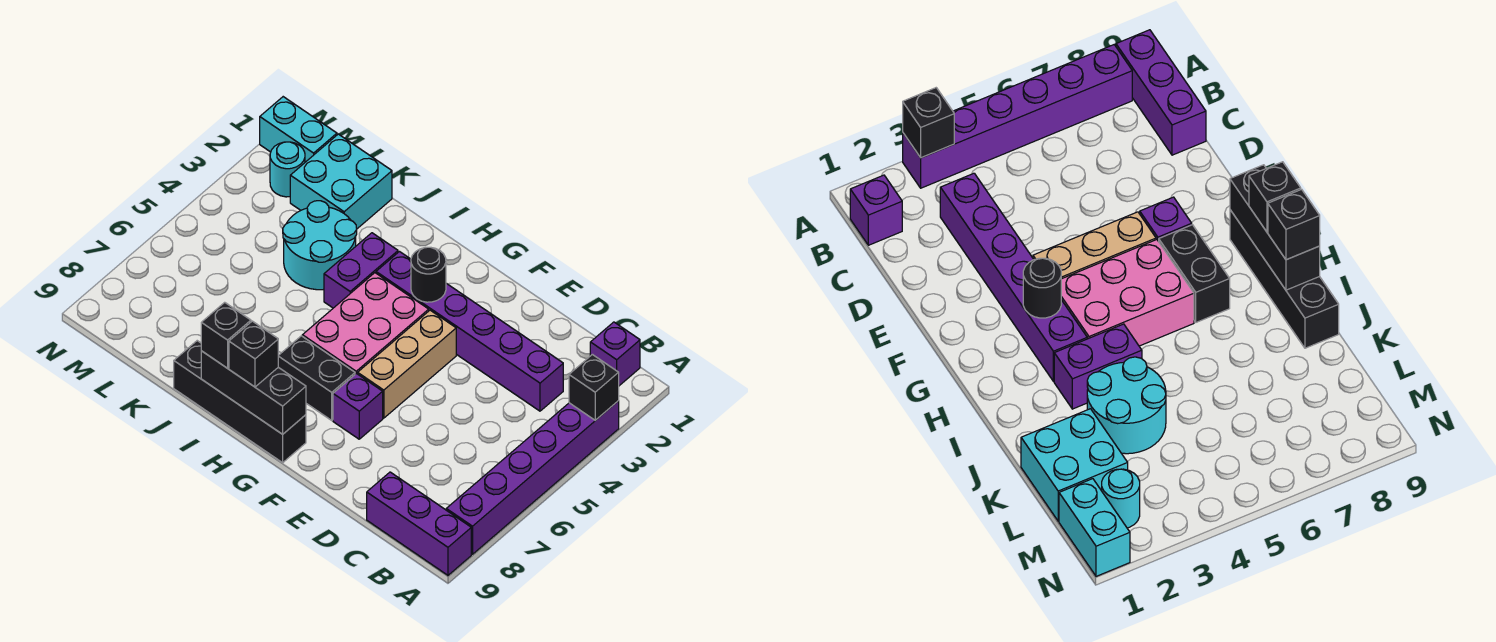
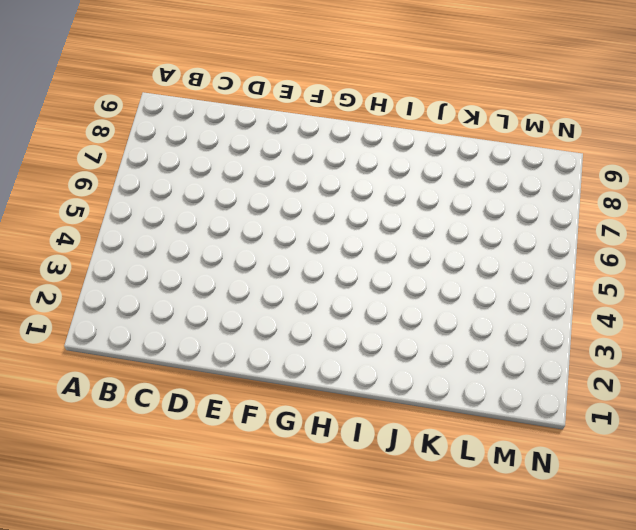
none -> purple brick A3:A8 level 1
none -> purple brick A9:C9 level 1
none -> purple brick B1 level 1

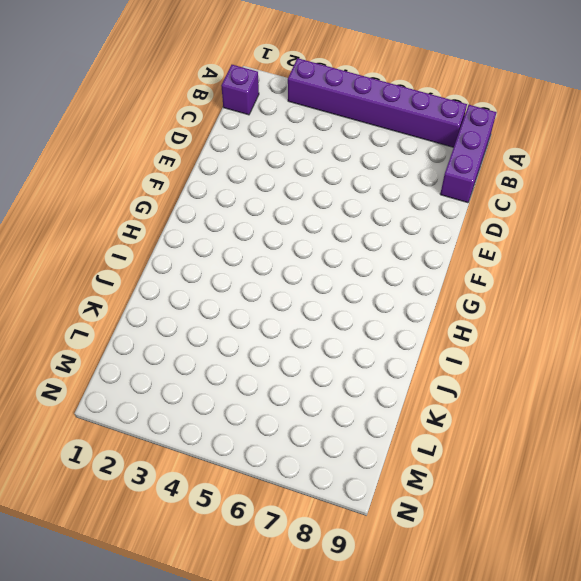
none -> purple brick C3:H3 level 1
none -> tan brick F4:F6 level 1
none -> purple brick F7 level 1

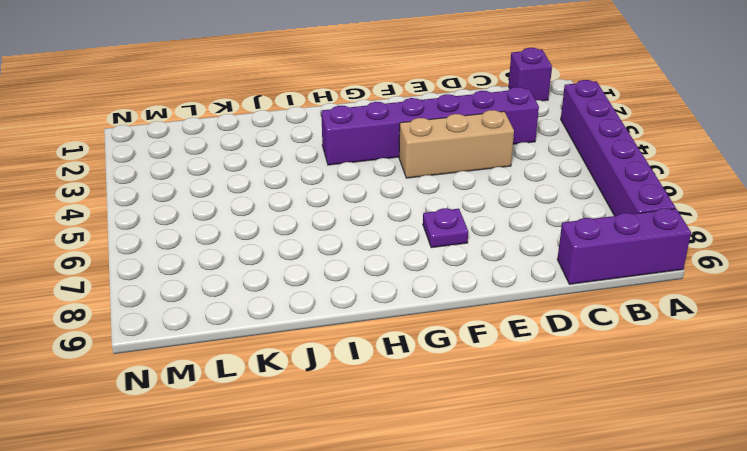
tan brick D4:F4 level 1 -> tan brick F4:F6 level 1
purple plate F7 level 1 -> purple brick F7 level 1
none -> pink brick G4:H6 level 1
none -> black brick G7:H7 level 1
none -> black brick G9:J9 level 1

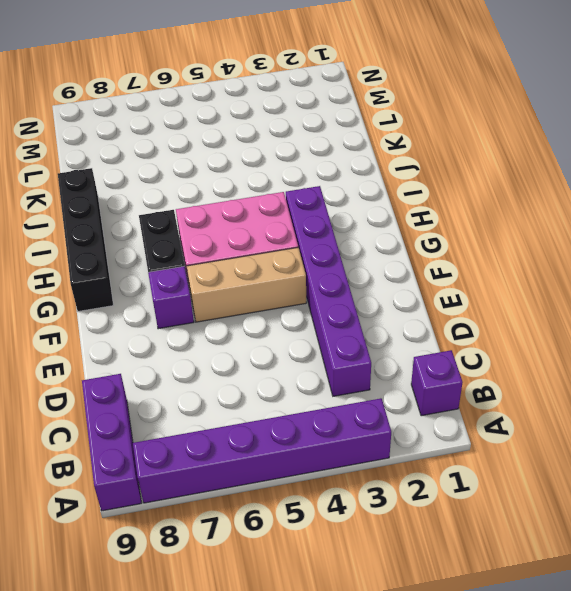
none -> purple brick I3:I4 level 1
none -> cyan round brick J3:K4 level 1
none -> cyan brick K1:L2 level 1

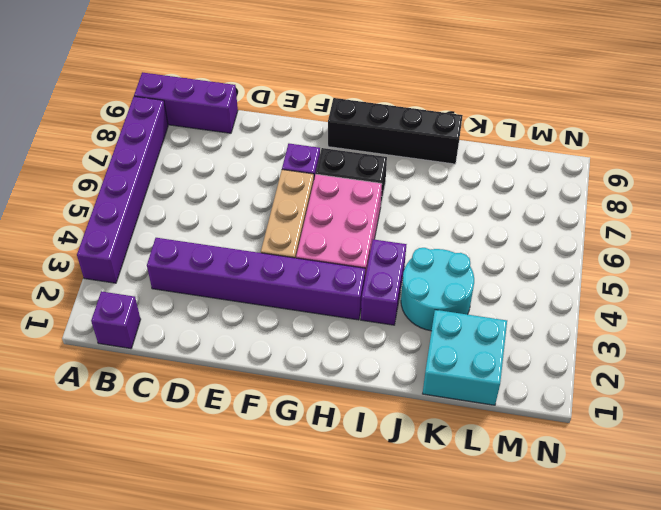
none -> cyan brick M1:N1 level 1
none -> cyan round brick M2 level 1
none -> black brick A3 level 2

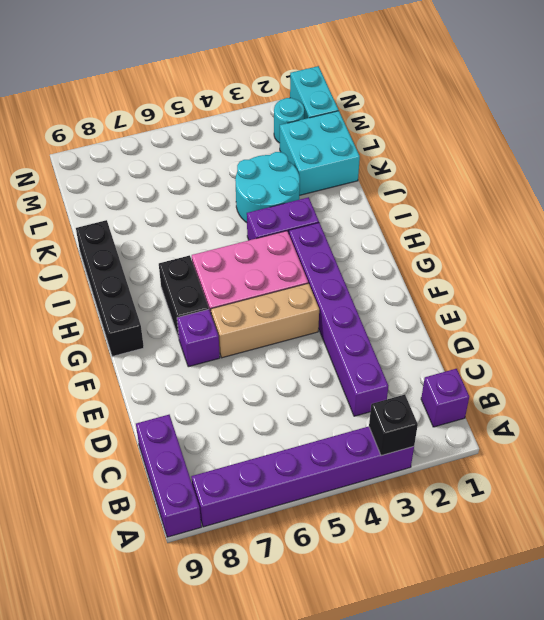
none -> black round brick G3 level 2
none -> black brick G9:I9 level 2
none -> black brick H9 level 3

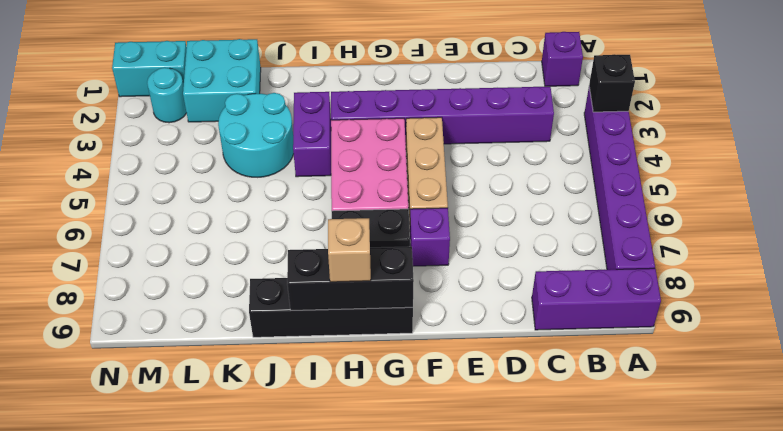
tan brick H9 level 3 -> black brick H9 level 3
none -> black round brick G3 level 2
none -> black brick I9 level 3

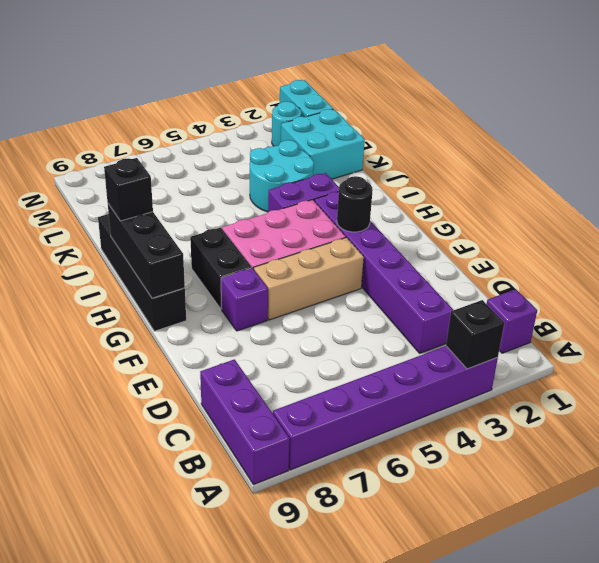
none -> black brick H9 level 3

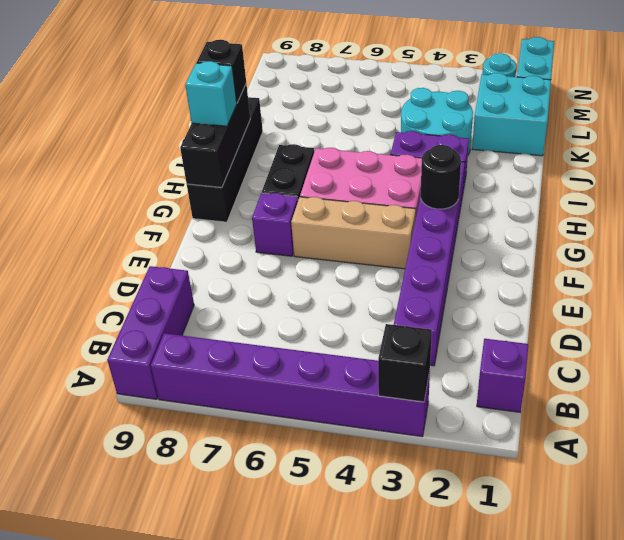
cyan brick H9 level 3 -> black brick H9 level 3

